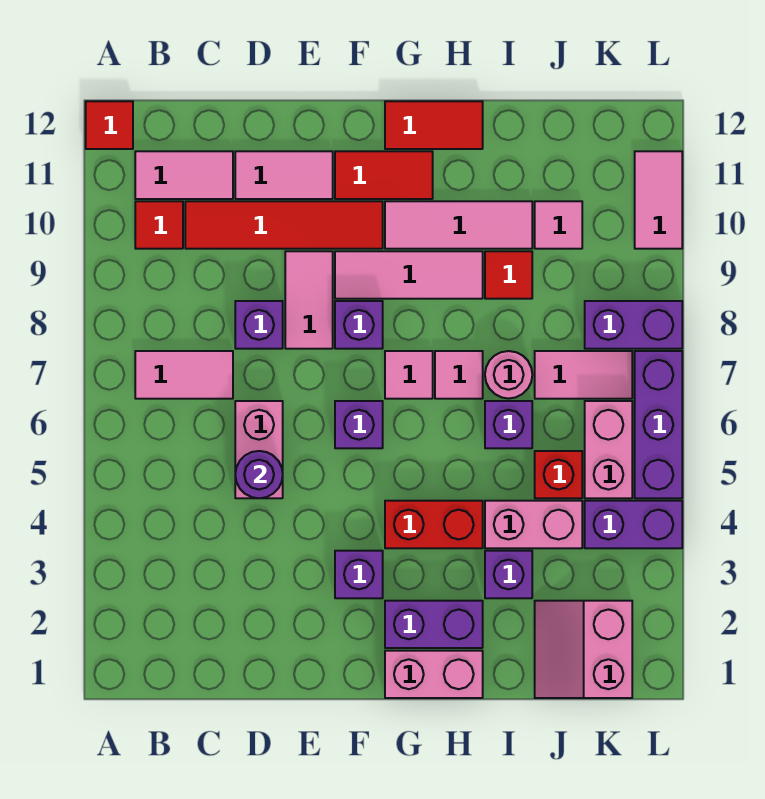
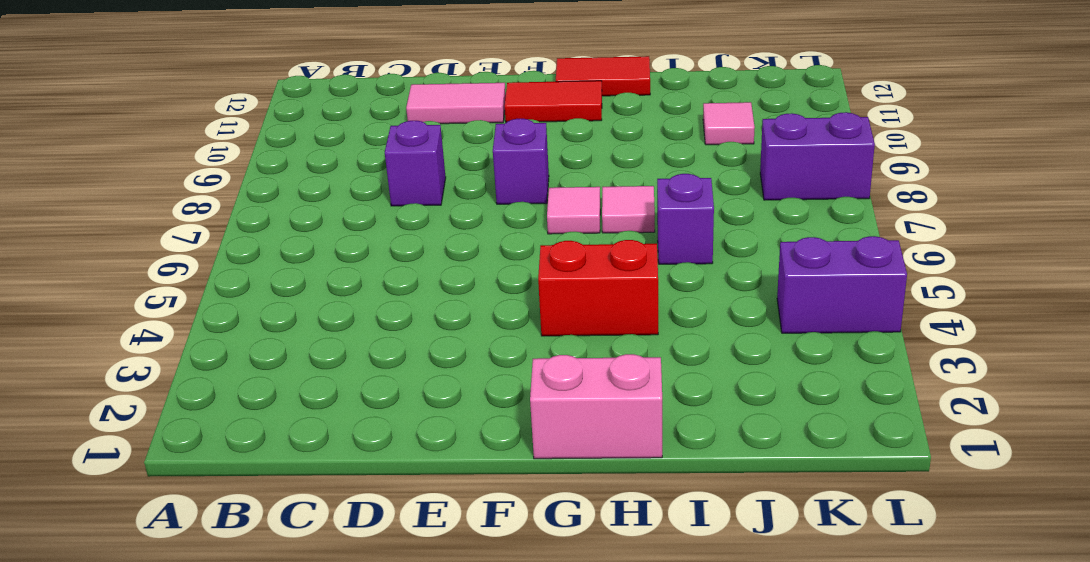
none -> red tile A12 level 1
none -> pink tile B7:C7 level 1
none -> red tile B10 level 1
none -> pink tile B11:C11 level 1

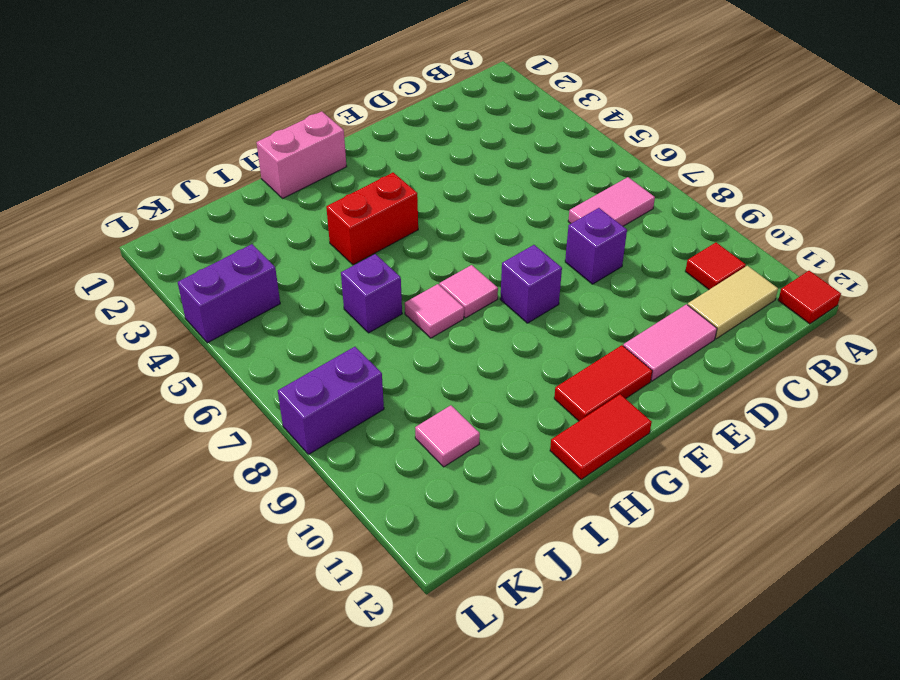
tan tile B11:C11 level 1 -> pink tile B11:C11 level 1
none -> red tile C10:F10 level 1
none -> pink brick D5:D6 level 1
none -> pink tile E8:E9 level 1
none -> purple brick F3 level 1

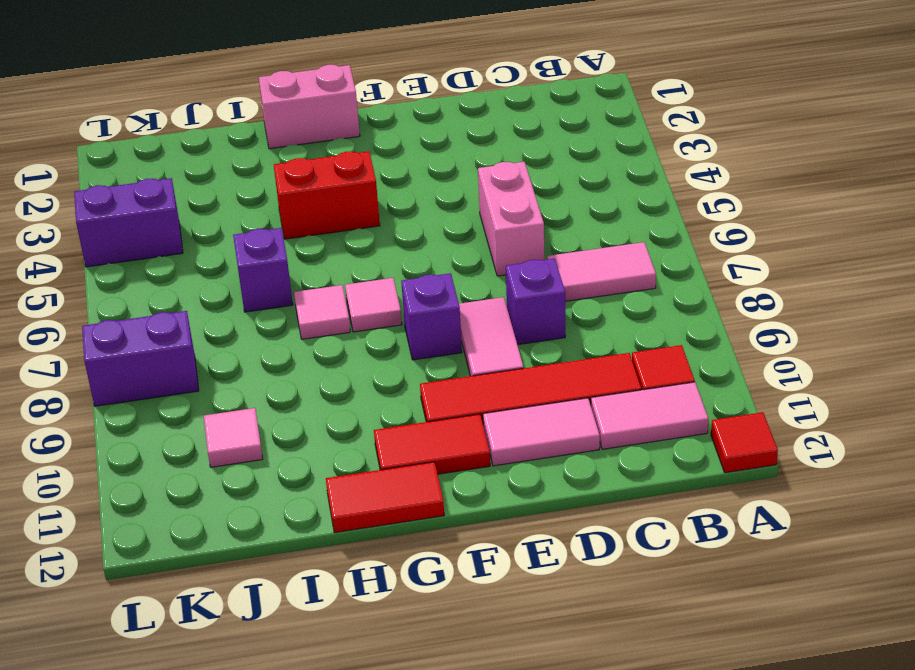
none -> purple brick F3 level 1
none -> purple brick F6 level 1
none -> pink tile F9:H9 level 1
none -> purple brick G2:H2 level 1

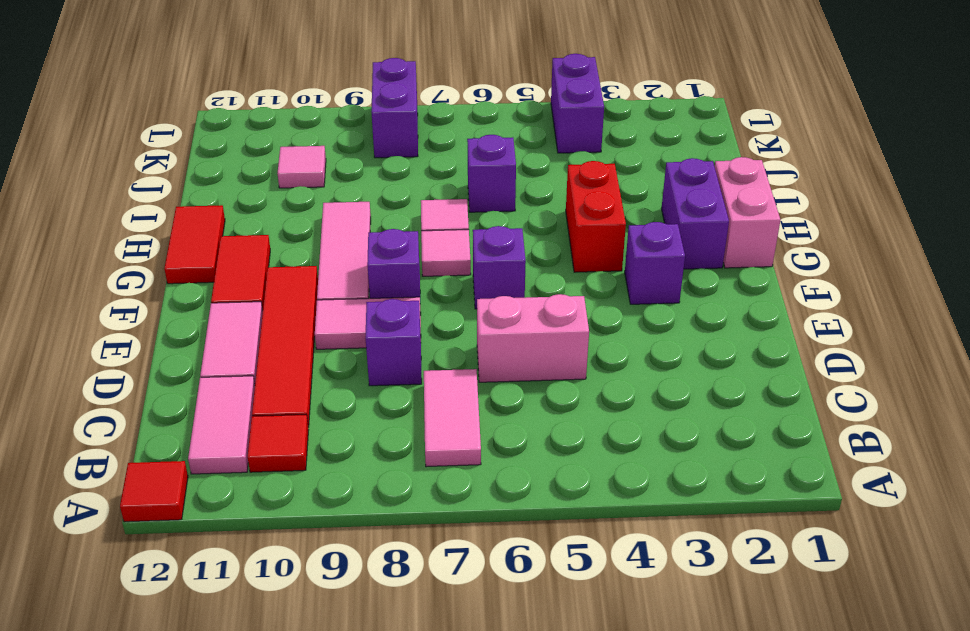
none -> pink tile G10:I10 level 1
none -> purple brick I3 level 1
none -> pink brick I4:J4 level 1
none -> pink round brick I7 level 1

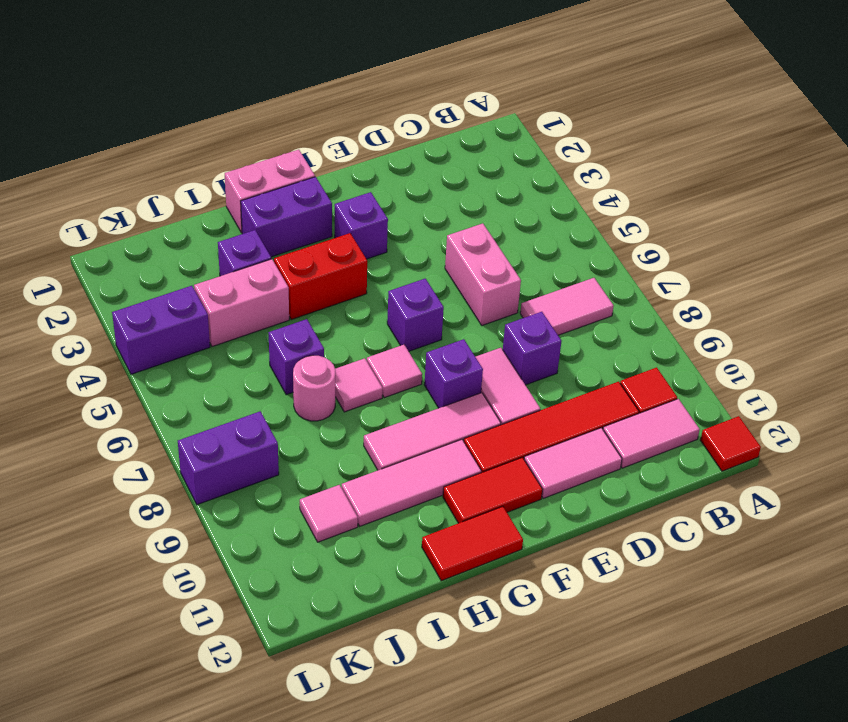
none -> red tile I9 level 1
none -> pink slope J1:K2 level 1 top K
none -> red brick J5 level 1
none -> pink tile J7:K7 level 1

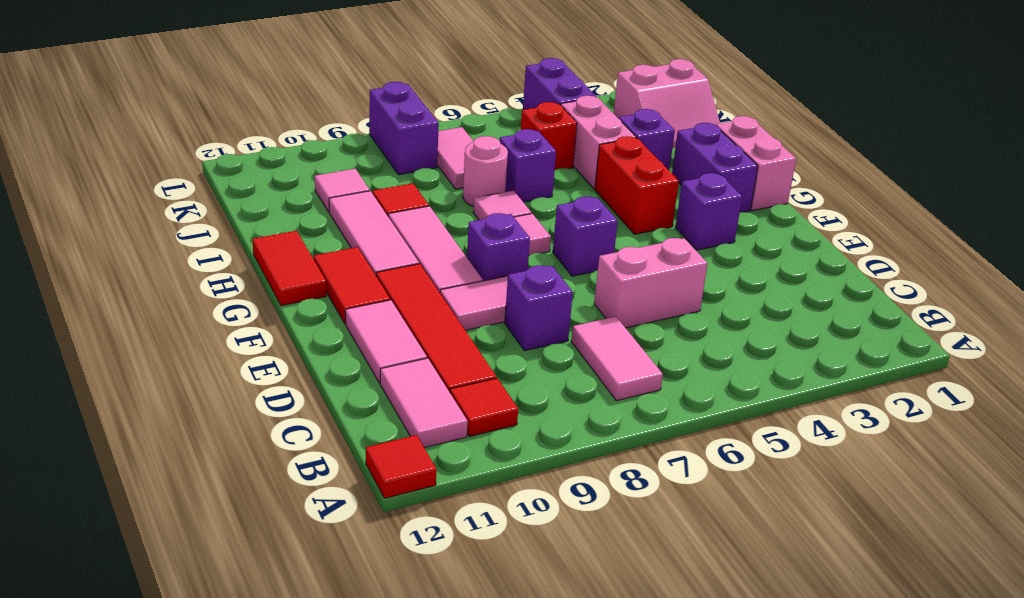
none -> pink brick K5:K6 level 1
none -> purple brick L5:L7 level 1
none -> pink tile L10:L11 level 1
none -> purple round brick D5 level 2

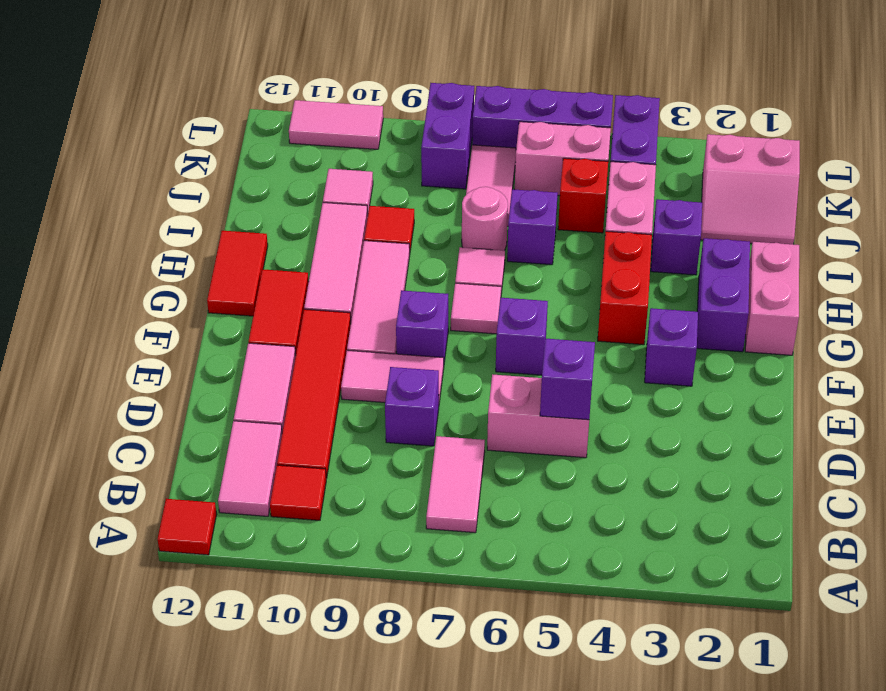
purple brick D5 level 2 -> purple round brick D5 level 2

